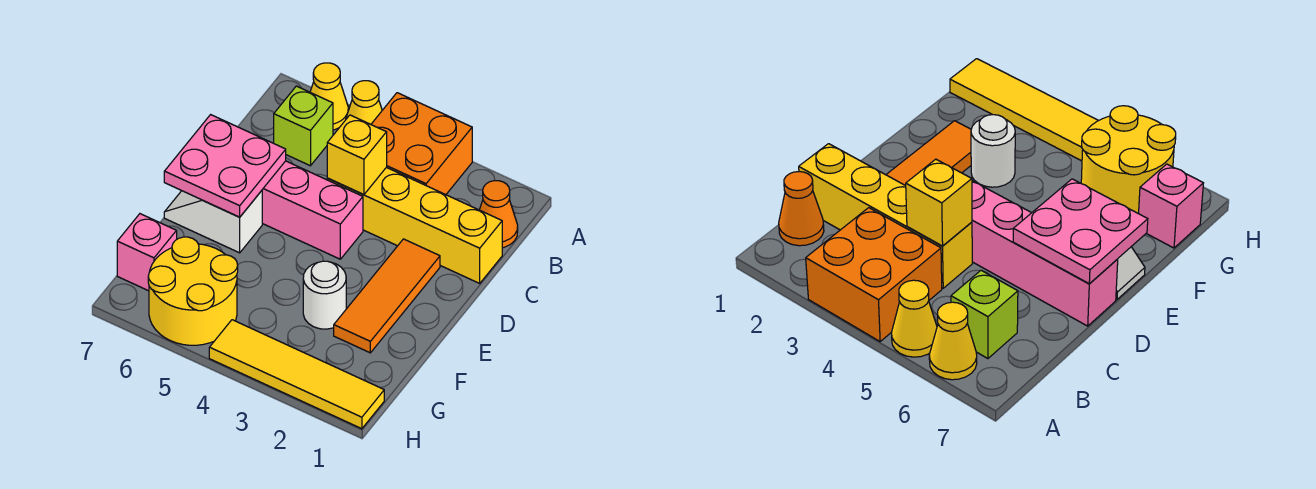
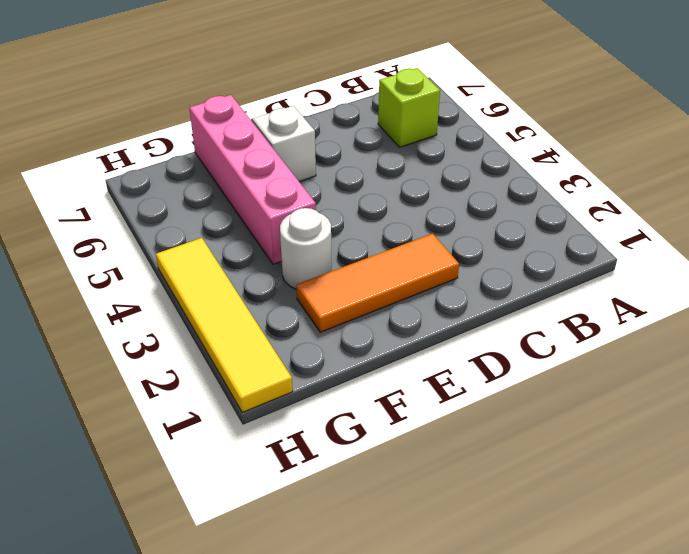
pink brick F4:F7 level 1 -> pink brick D4:D7 level 1
none -> orange brick A3:B4 level 1
none -> yellow cone A5 level 1
none -> yellow cone A6 level 1

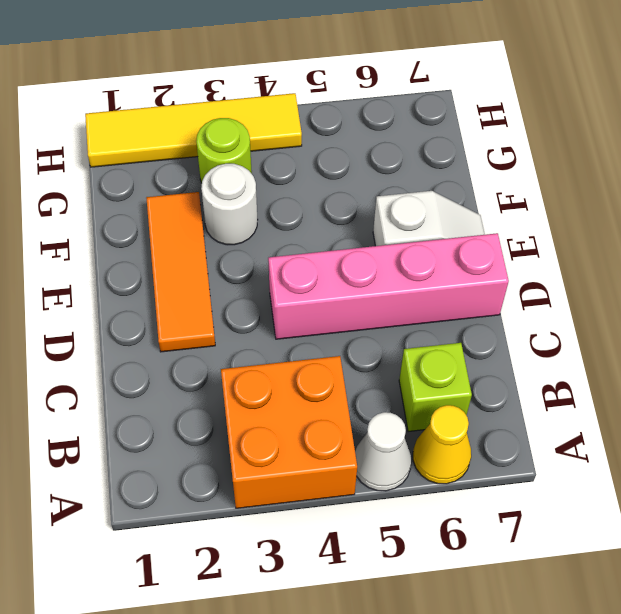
white cone A5 level 1 -> yellow cone A5 level 1
lime round brick G3 level 1 -> none
none -> orange cone B1 level 1
none -> yellow brick C1:C4 level 1
none -> yellow round brick G5:H6 level 1

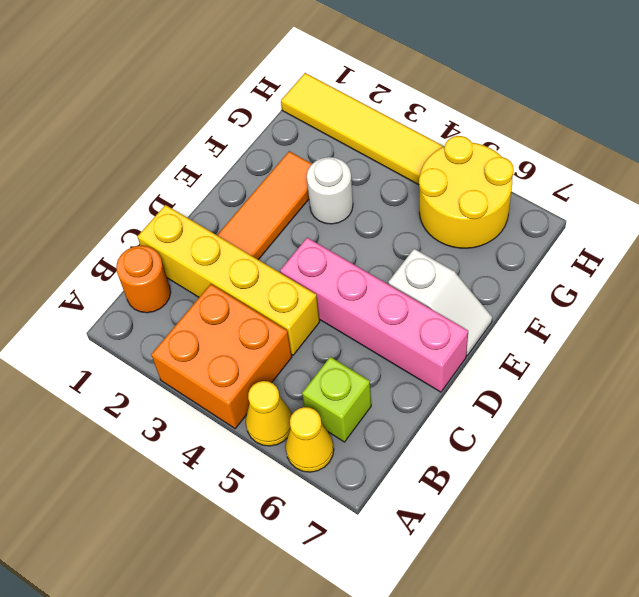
orange round brick B1 level 1 -> orange cone B1 level 1
none -> pink brick G7 level 1
none -> yellow brick C4 level 2
none -> pink plate D6:E7 level 2

